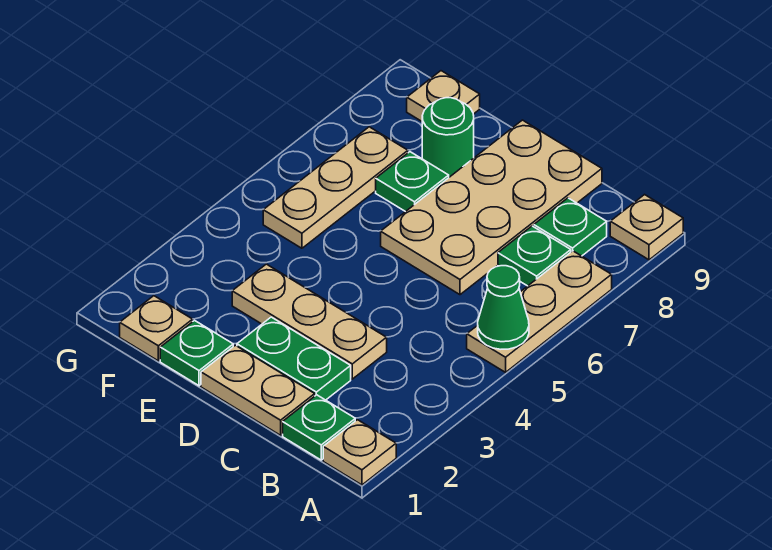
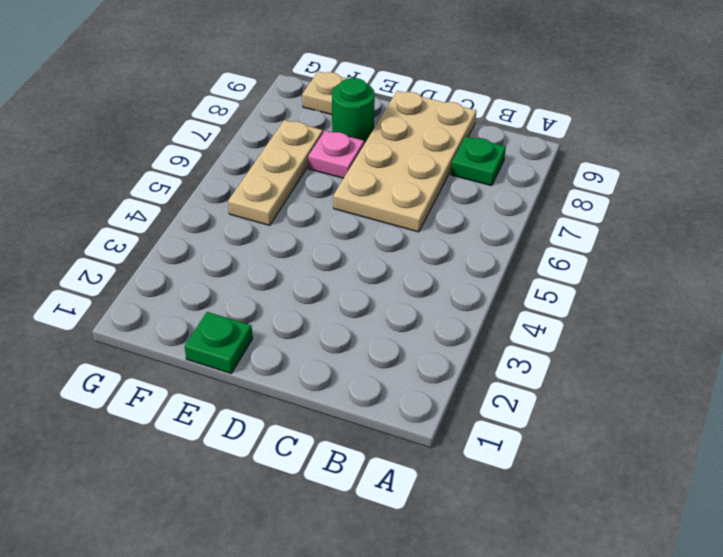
pink plate E7 level 1 -> green plate E7 level 1
none -> tan plate A1 level 1
none -> tan plate A5:A7 level 1
none -> tan plate A9 level 1

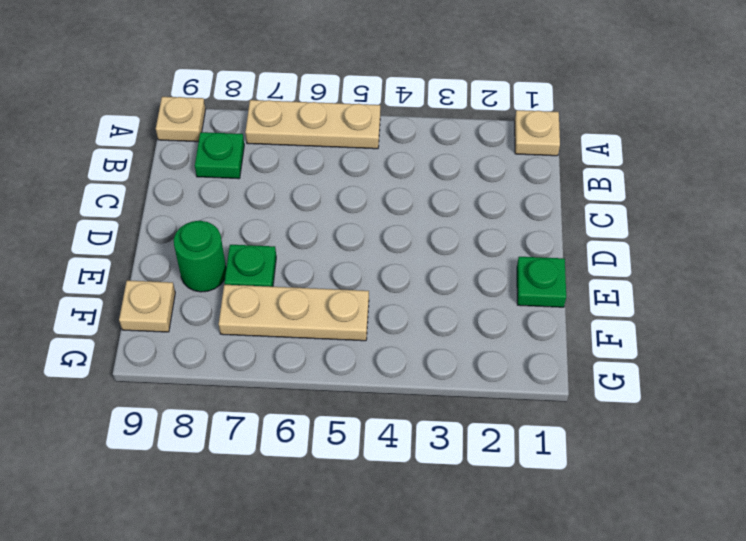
none -> green plate B1 level 1
none -> green plate B7 level 1
none -> tan plate C1:D1 level 1

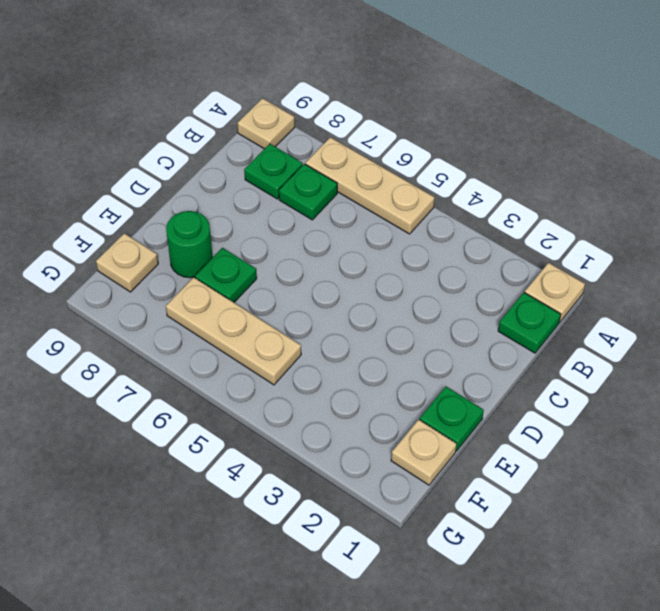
none -> tan plate C1:D1 level 1
none -> green plate C2:D2 level 1
none -> tan plate C3:E3 level 1

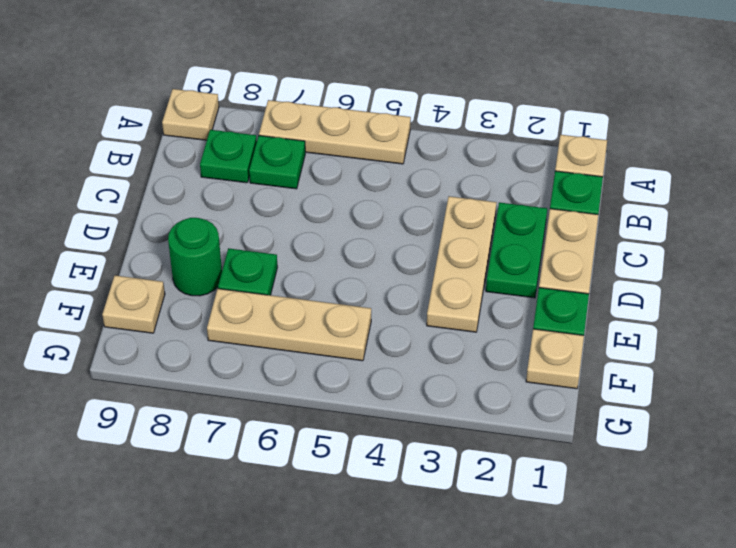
none -> tan plate C6:D9 level 1
none -> green cone A5 level 2

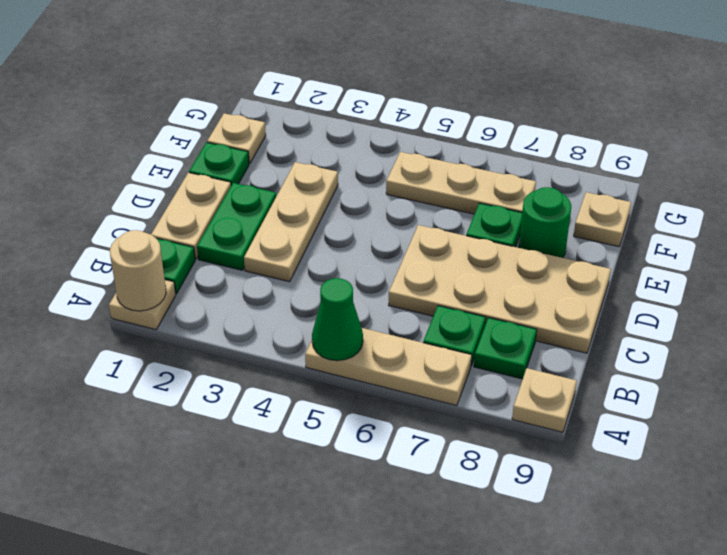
tan round brick A1 level 2 -> none

